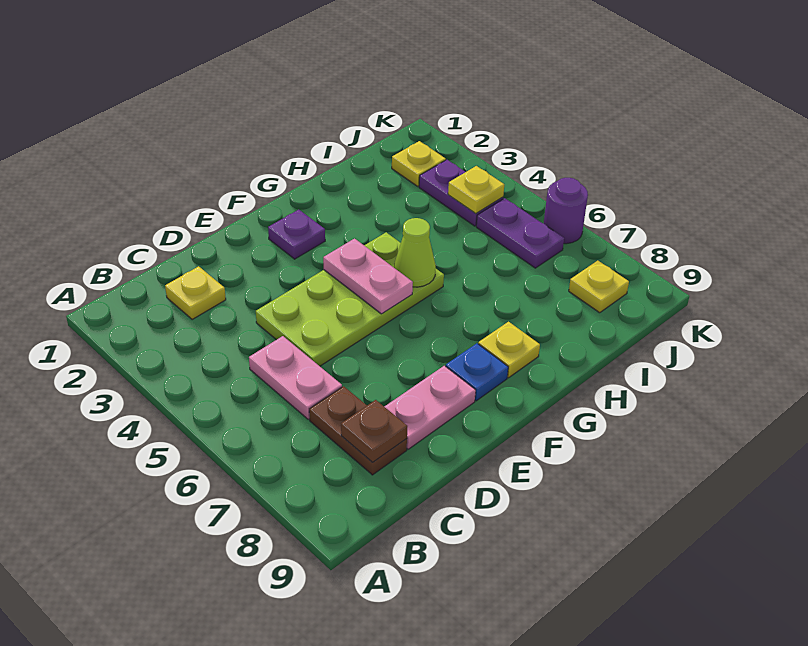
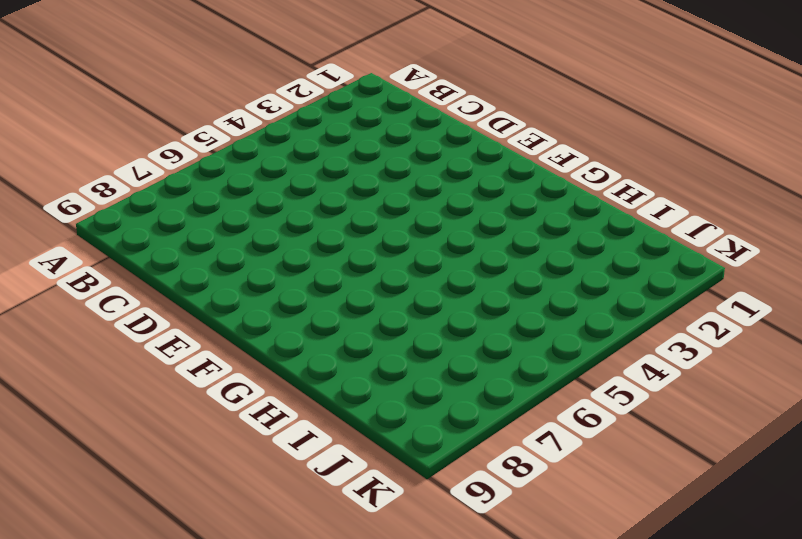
none -> yellow plate C2 level 1
none -> pink plate C5:C6 level 1
none -> brown plate C7:C8 level 1

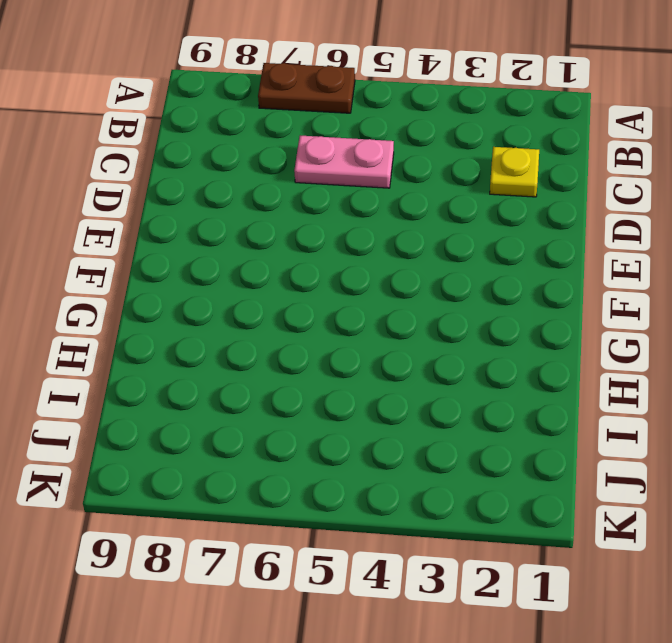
brown plate A6:A7 level 1 -> brown plate C7:C8 level 1
none -> lime plate D4:G5 level 1
none -> pink plate D8:E8 level 1
none -> purple plate F2 level 1

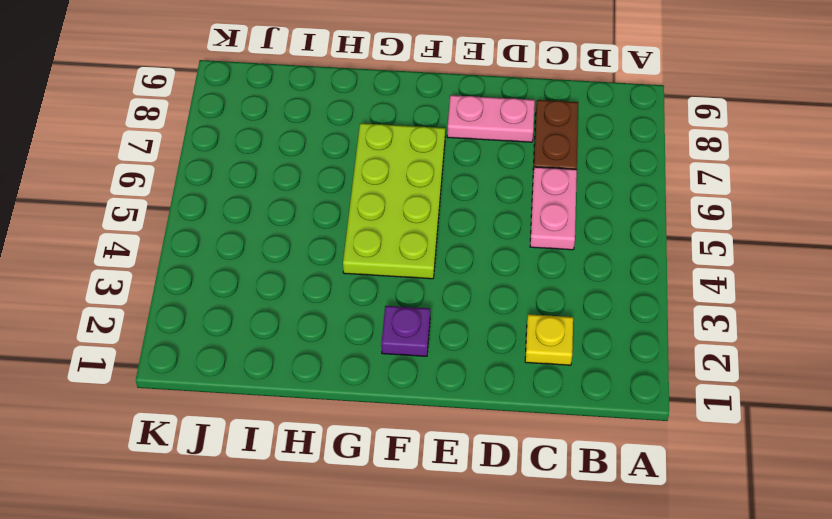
lime plate F4:G7 level 1 -> lime plate D4:G5 level 1
none -> blue plate F8 level 1
none -> yellow plate G8 level 1
none -> yellow plate J2 level 1

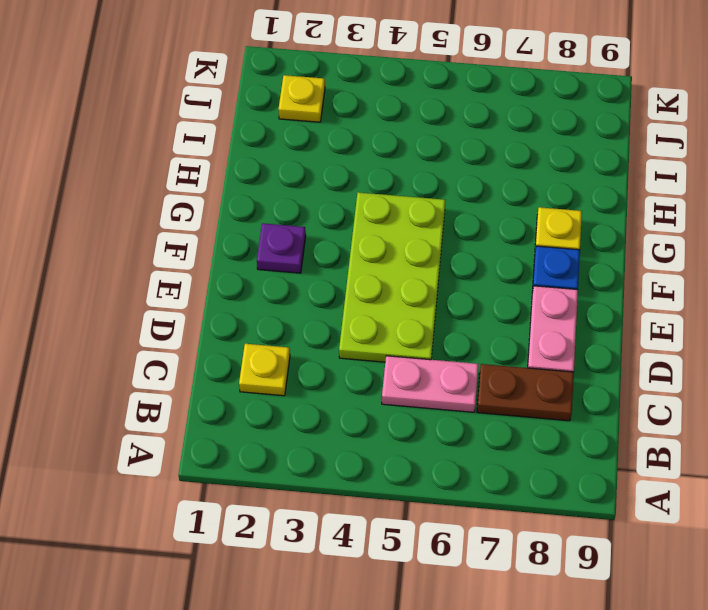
none -> purple plate J3:J4 level 1
none -> purple plate J5:J6 level 1
none -> yellow plate J8 level 1

